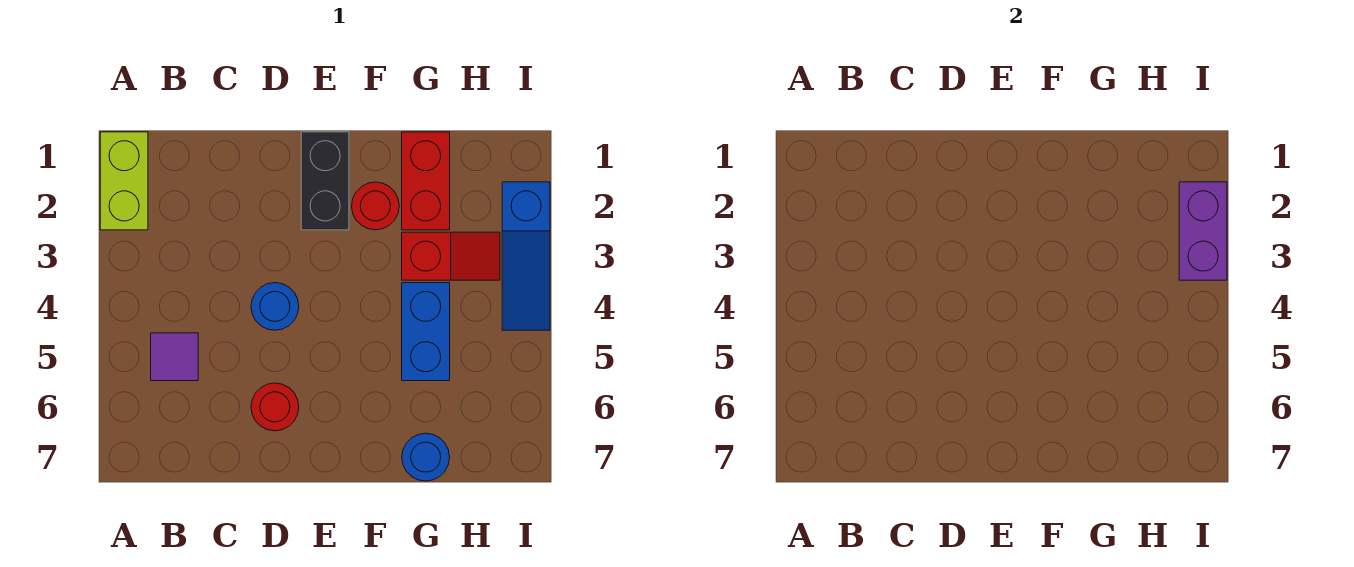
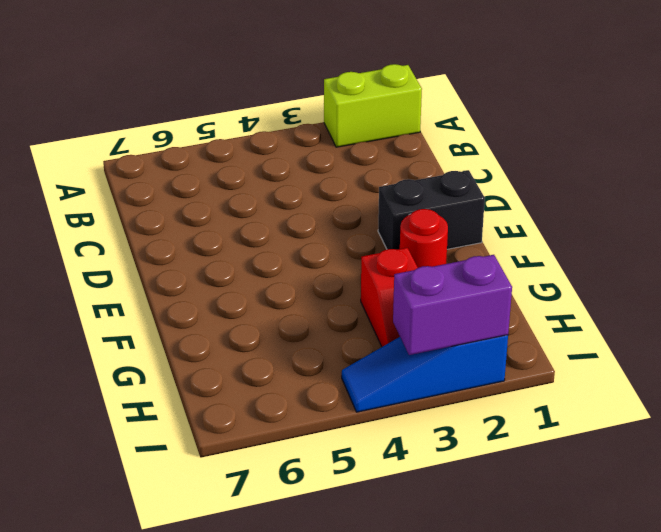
none -> purple tile B5 level 1
none -> blue round brick D4 level 1
none -> red round brick D6 level 1

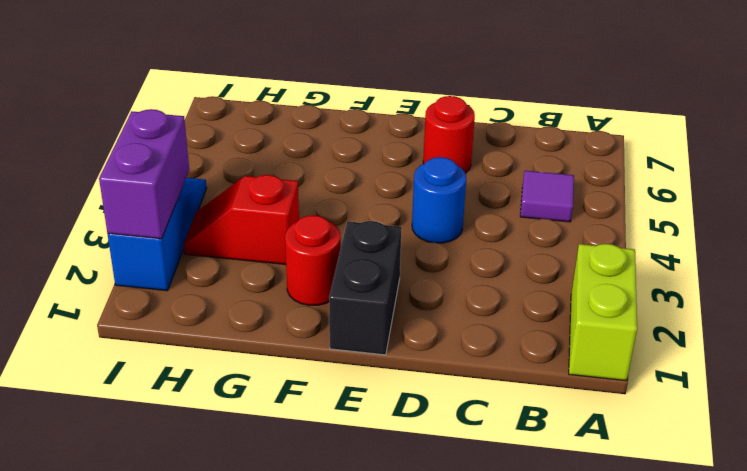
none -> red brick G1:G2 level 1
none -> blue brick G4:G5 level 1
none -> blue round brick G7 level 1

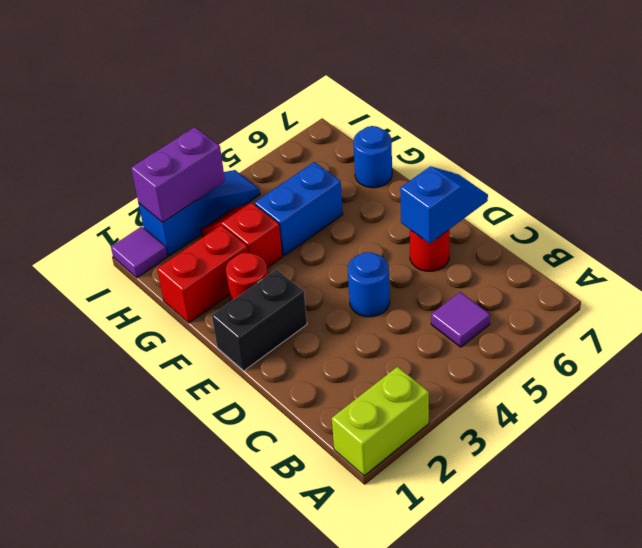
blue slope D6:D7 level 2 top 6 -> none
purple tile I1 level 1 -> none

